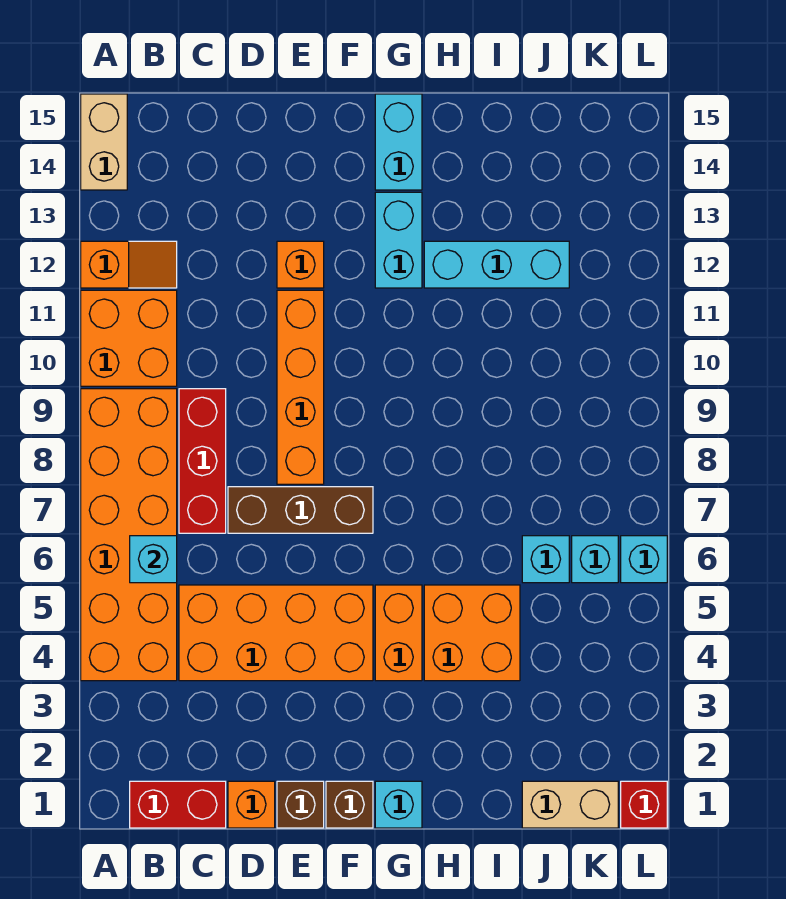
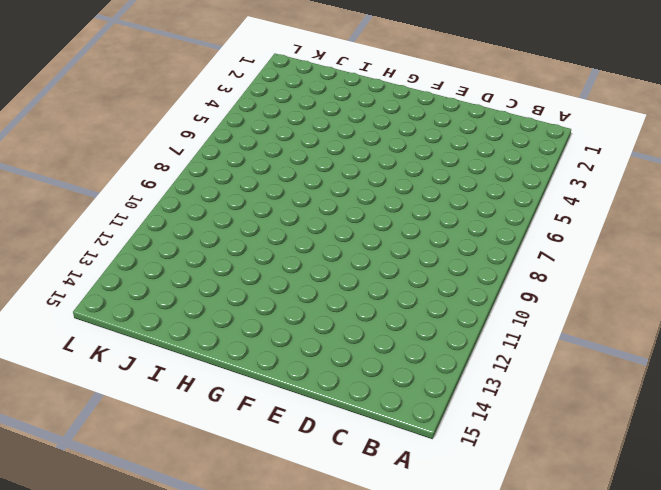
none -> orange brick A4:B9 level 1
none -> orange brick A10:B11 level 1
none -> orange slope A12:B12 level 1 top A

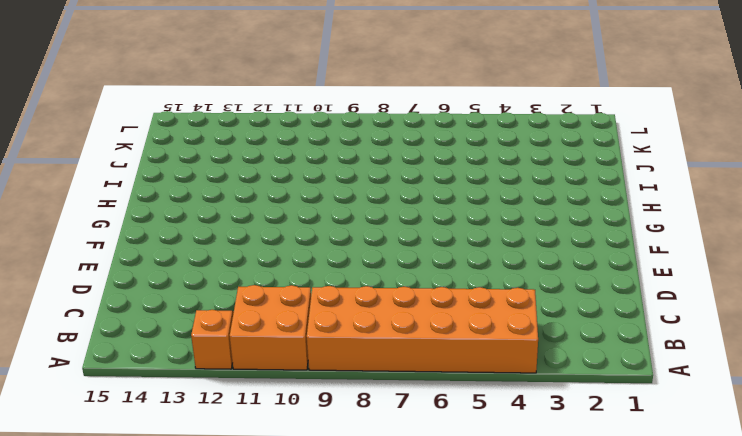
none -> tan brick A14:A15 level 1
none -> red brick B1:C1 level 1
none -> orange brick C4:F5 level 1

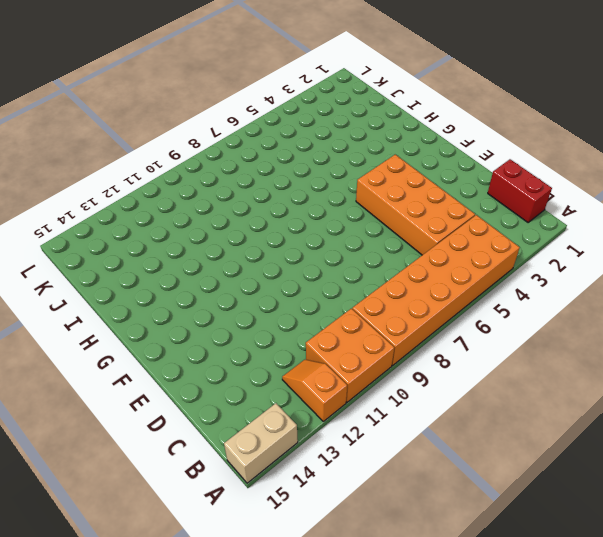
none -> red brick C7:C9 level 1
none -> orange brick D1 level 1
none -> brown brick D7:F7 level 1

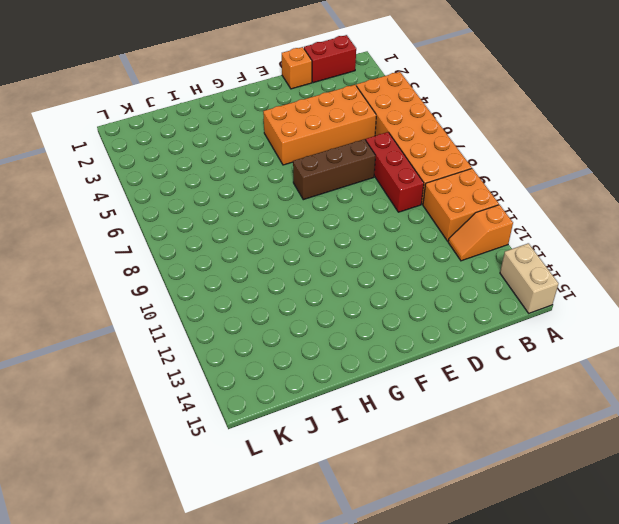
none -> brown brick E1 level 1
none -> orange brick E8:E11 level 1
none -> orange brick E12 level 1

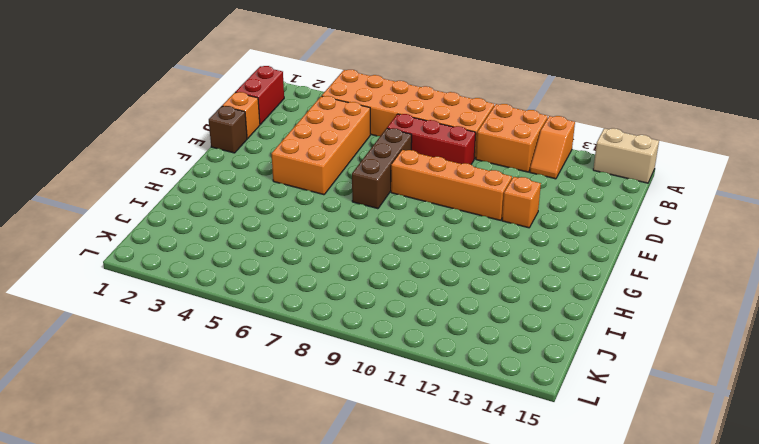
none -> brown brick F1 level 1
none -> cyan brick G1 level 1
none -> orange brick G4:G5 level 1

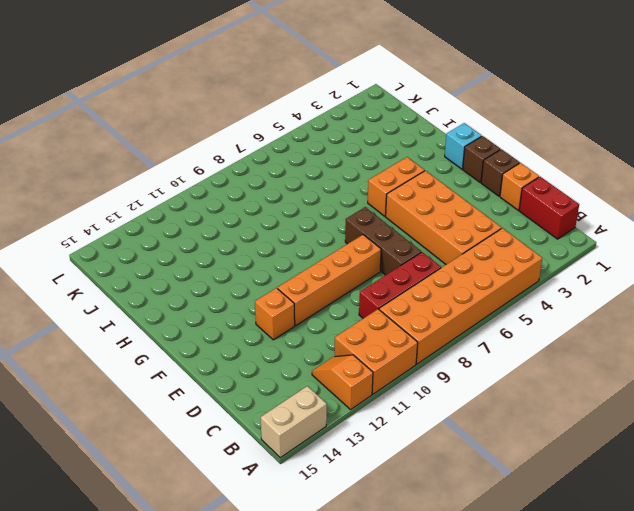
none -> cyan brick G12:G13 level 1
none -> cyan brick G14:G15 level 1
none -> orange brick H4:I5 level 1

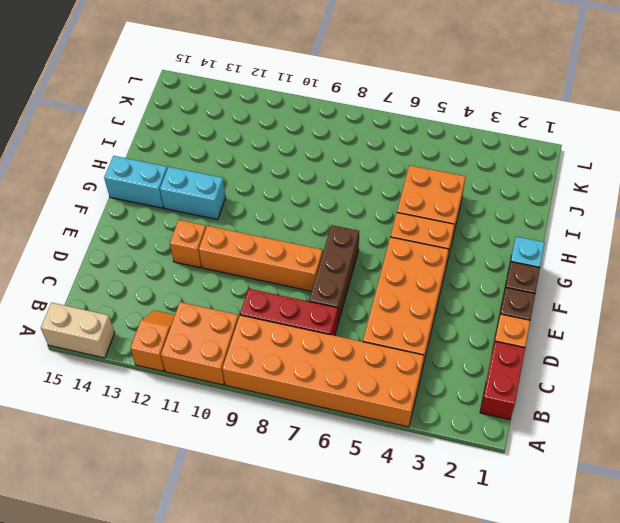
none -> cyan brick H12:J12 level 1
none -> tan brick J1:K1 level 1
none -> cyan brick J6 level 1

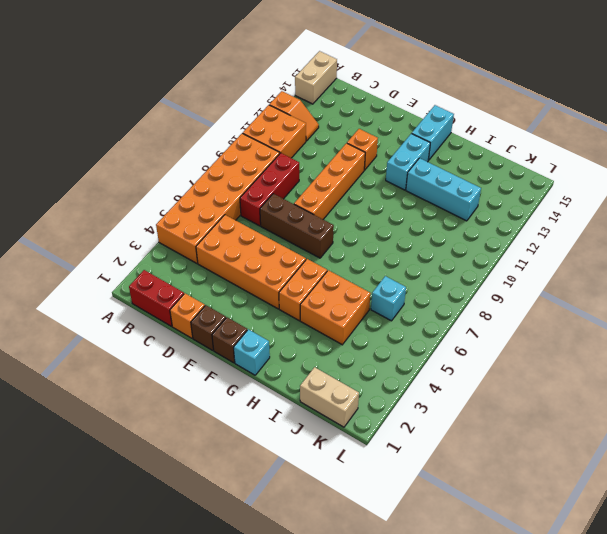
none -> cyan brick K6 level 1
none -> red brick L1 level 1
none -> cyan brick L6 level 1

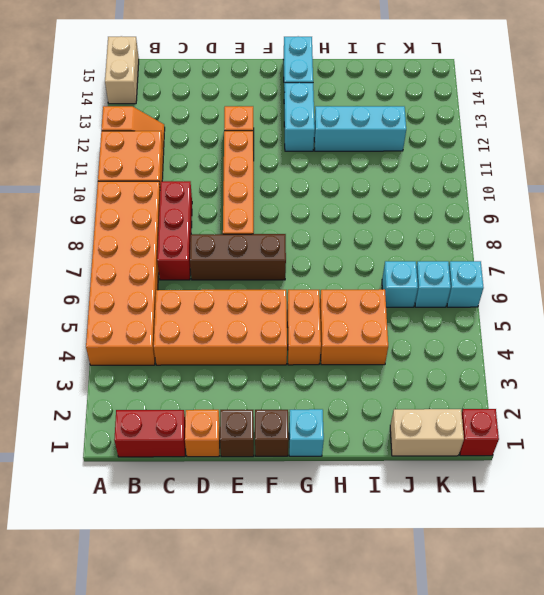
none -> cyan brick B6 level 2

